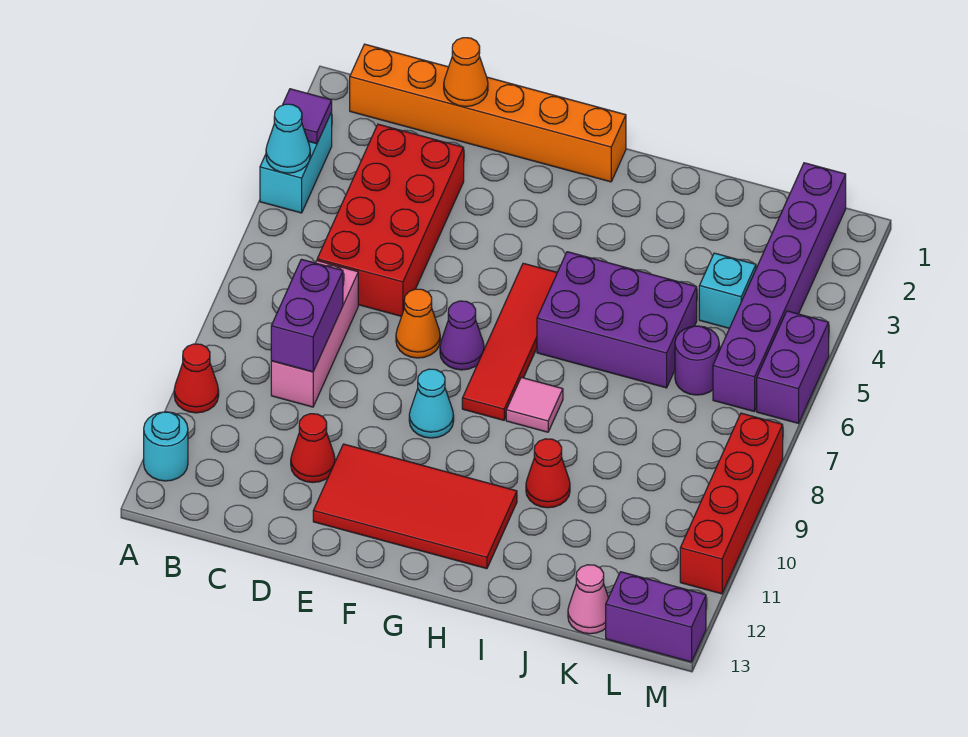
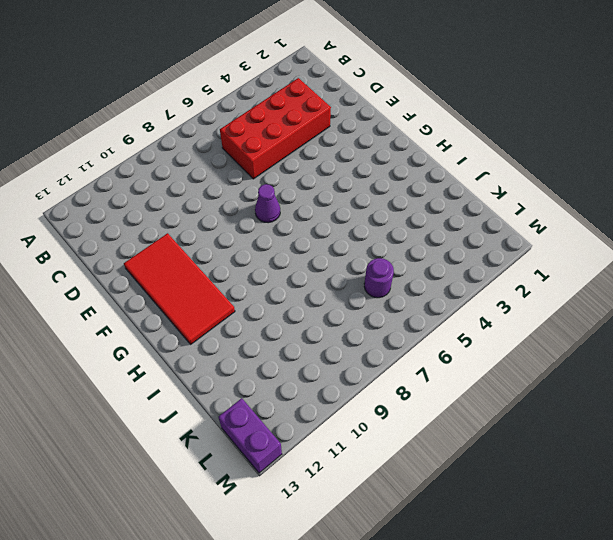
none -> cyan brick A3:A4 level 1
none -> red cone A10 level 1
none -> cyan round brick A12 level 1

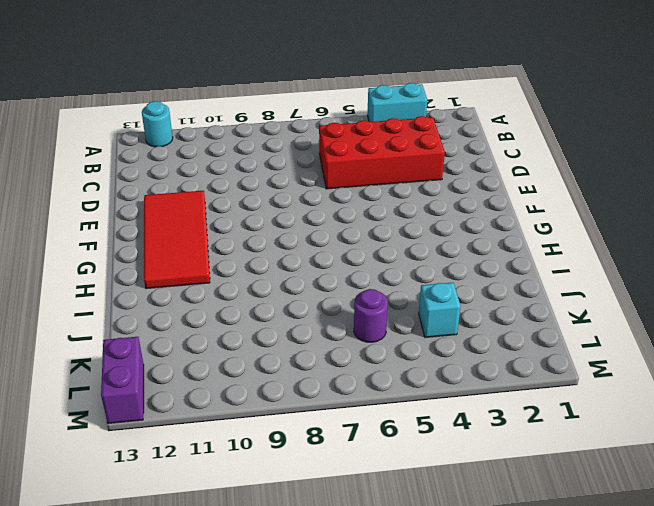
none -> red cone A10 level 1
none -> orange brick B1:G1 level 1
none -> pink brick C7:C9 level 1

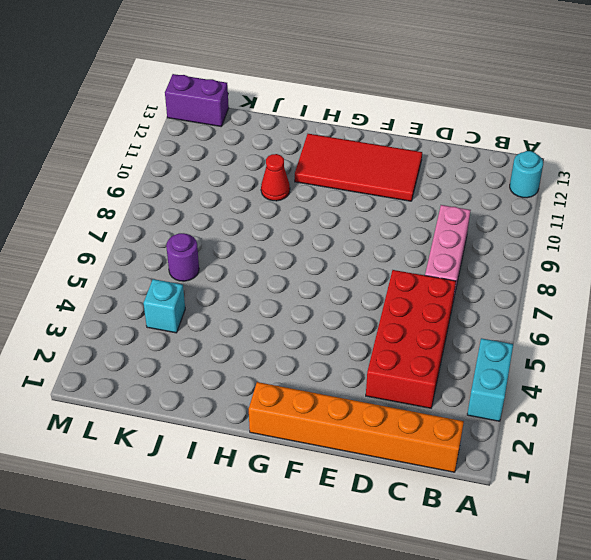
none -> red cone A10 level 1
none -> red cone D11 level 1
none -> orange cone E7 level 1

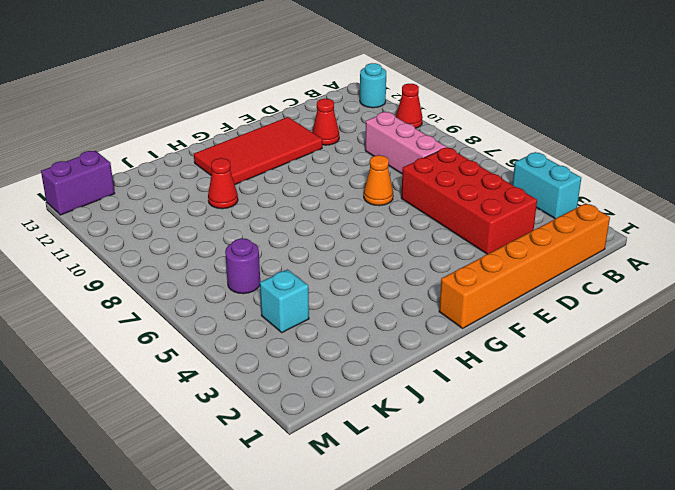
none -> purple cone F7 level 1
none -> cyan cone F9 level 1
none -> red tile G5:G8 level 1

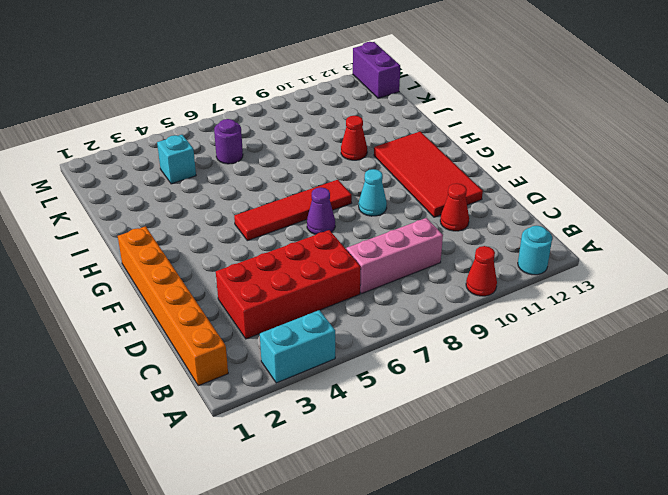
none -> orange cone E7 level 1
none -> purple brick H5:J6 level 1
none -> pink tile H8 level 1

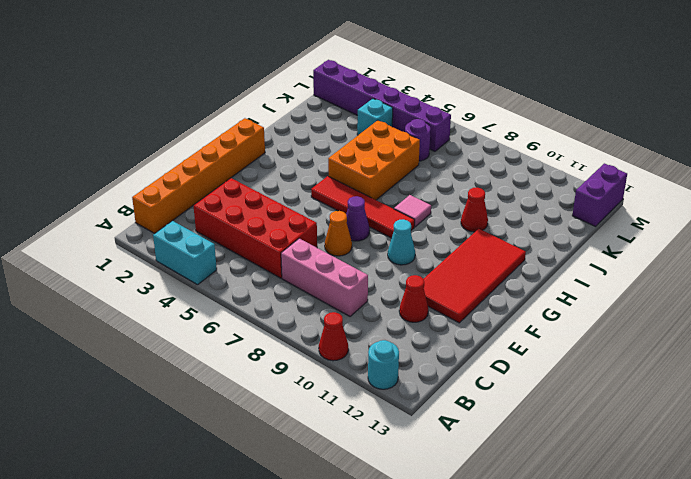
orange brick H5:J6 level 1 -> purple brick H5:J6 level 1
none -> pink cone K13 level 1
none -> purple brick M5:M6 level 1
none -> red brick M8:M11 level 1

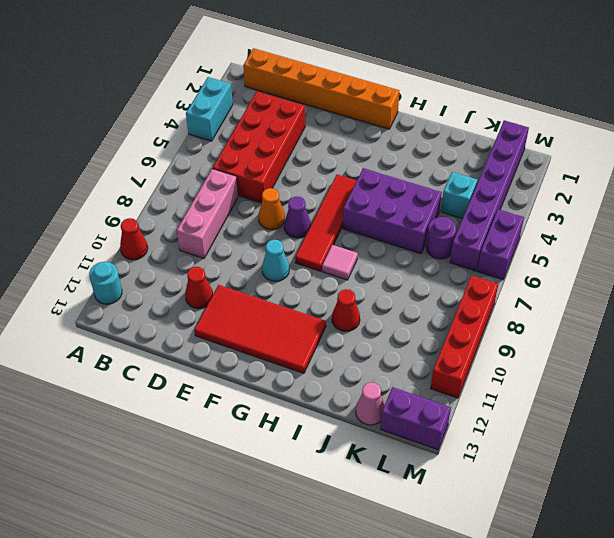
none -> purple tile A3 level 2
none -> cyan cone A4 level 2
none -> purple brick C8:C9 level 2

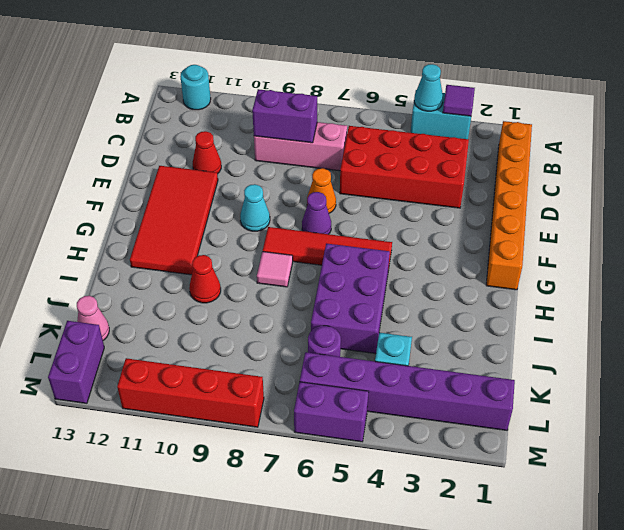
none -> red cone A10 level 1
none -> orange cone D1 level 2

